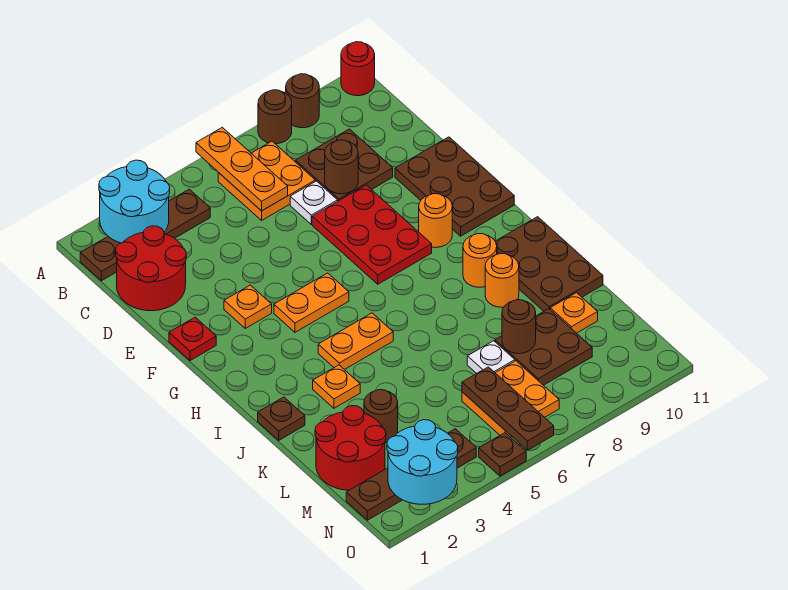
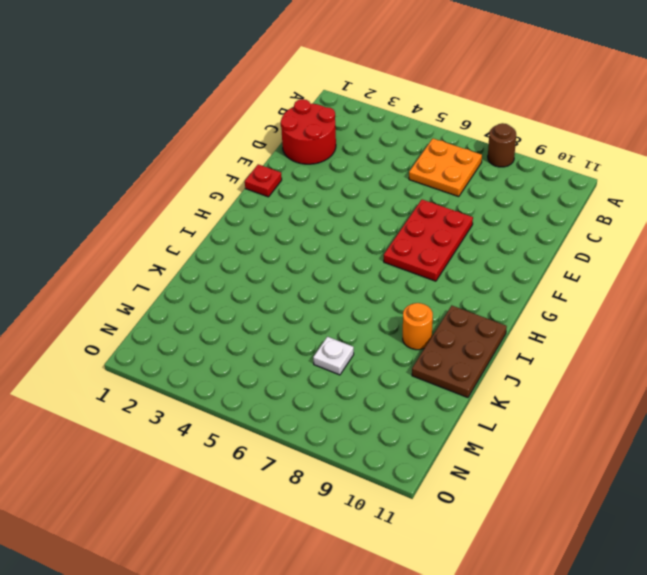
none -> brown round brick A9 level 1
none -> red round brick A11 level 1
none -> brown plate B1:B4 level 1
none -> brown plate C8:D9 level 1

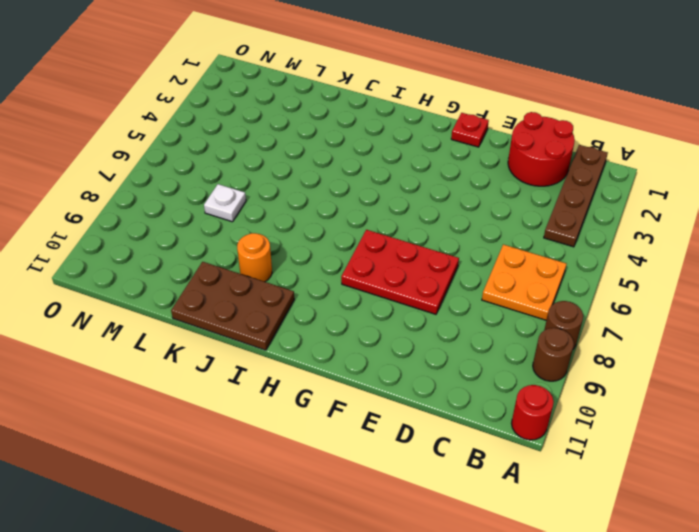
none -> brown plate C8:D9 level 1
none -> white plate D7 level 1
none -> brown plate E10:G11 level 1
none -> orange plate F3 level 1

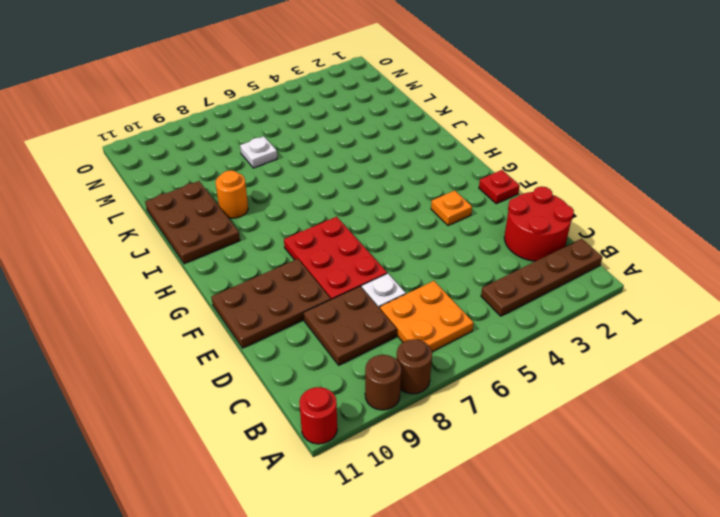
brown plate E9:F11 level 1 -> brown plate E10:G11 level 1
none -> orange plate G4:G5 level 1
none -> orange round brick G9 level 1
none -> orange plate I4:I5 level 1
none -> orange round brick I9 level 1

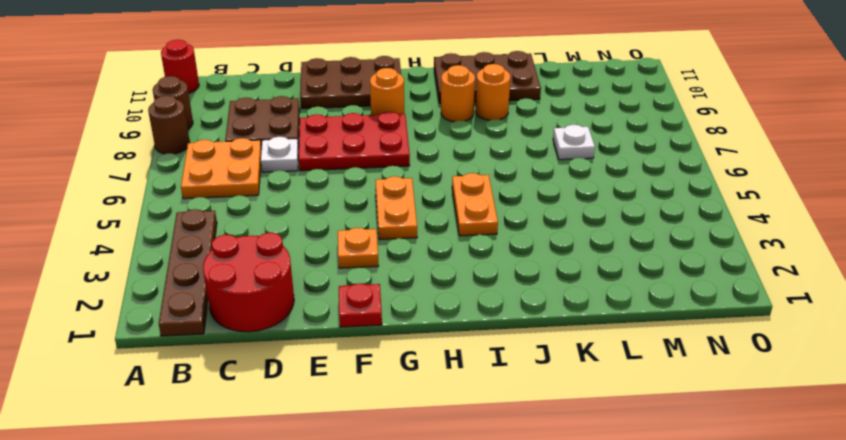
none -> brown plate J1 level 1
none -> orange plate J3 level 1
none -> red round brick L1:M2 level 1
none -> brown round brick L3 level 1

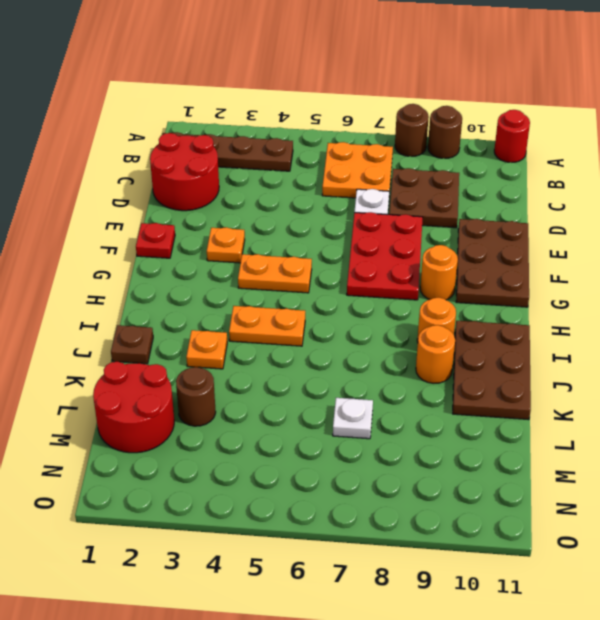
none -> brown plate L8:M9 level 1
none -> orange plate L10 level 1
none -> orange plate M6:N7 level 1
none -> brown plate N1:N4 level 1

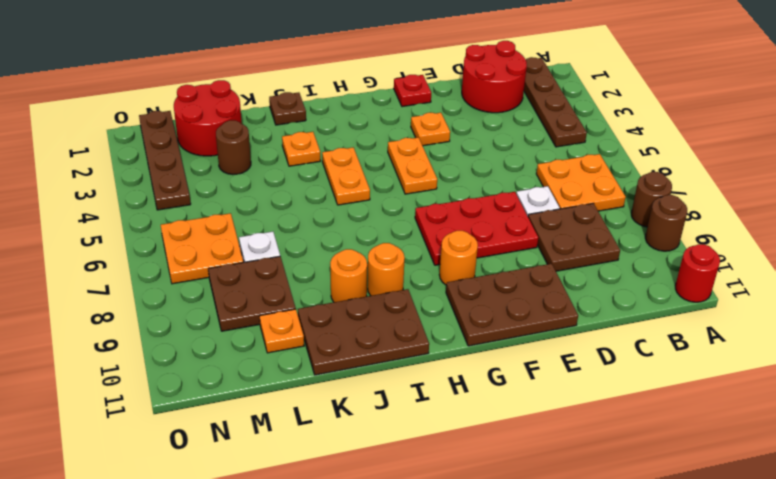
none -> brown plate O5 level 1
none -> cyan round brick A2:B3 level 2
none -> orange plate A6:C6 level 2
none -> brown round brick D8 level 2

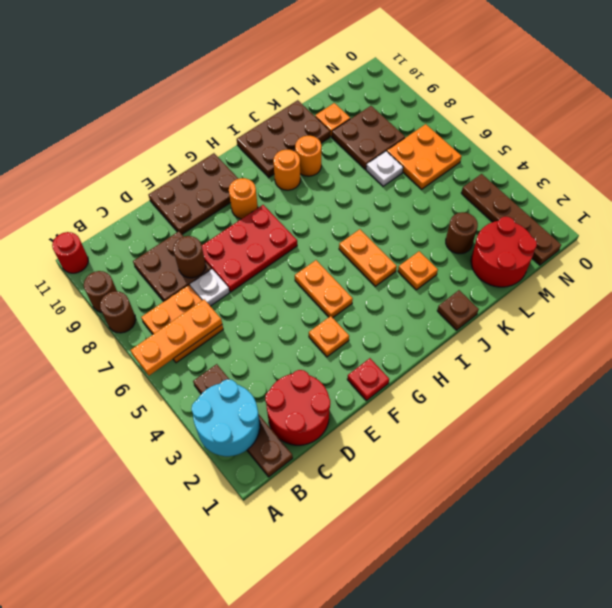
none -> brown plate O5 level 1
none -> brown round brick L8 level 2
none -> brown plate M6:O6 level 2
none -> cyan round brick N2:O3 level 2

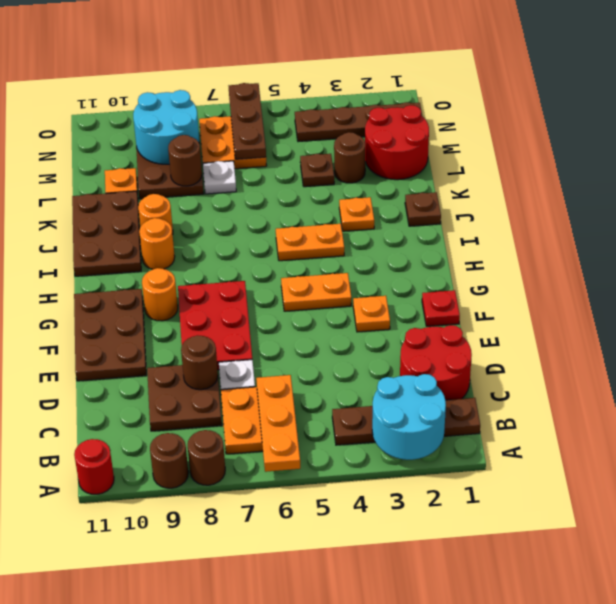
brown plate L4 level 1 -> brown plate O5 level 1
cyan round brick M8:N9 level 2 -> cyan round brick N2:O3 level 2

